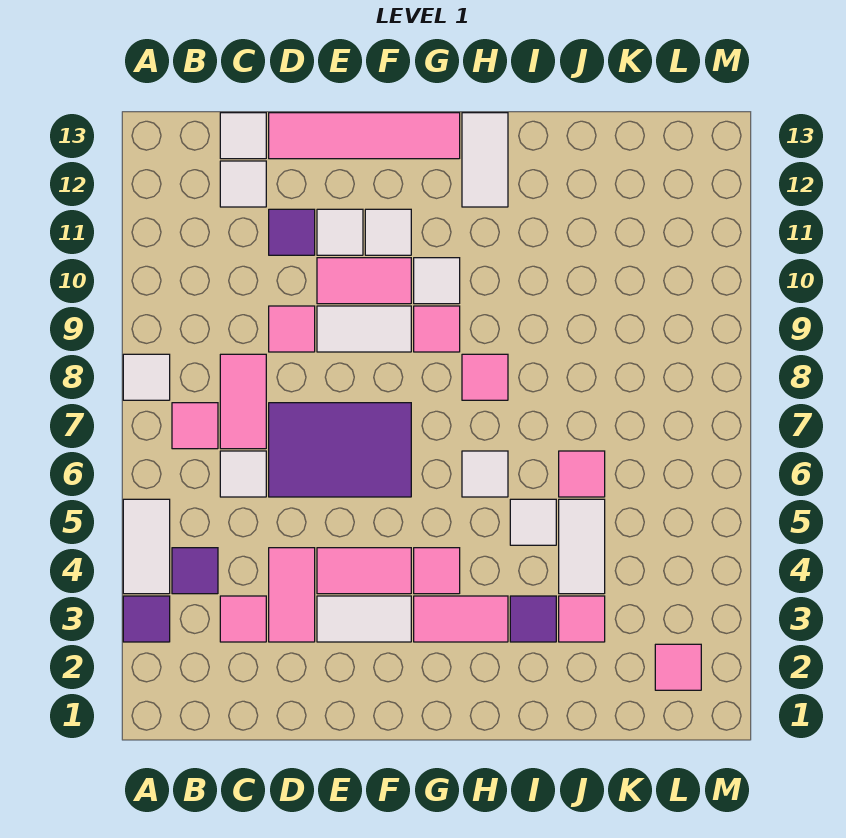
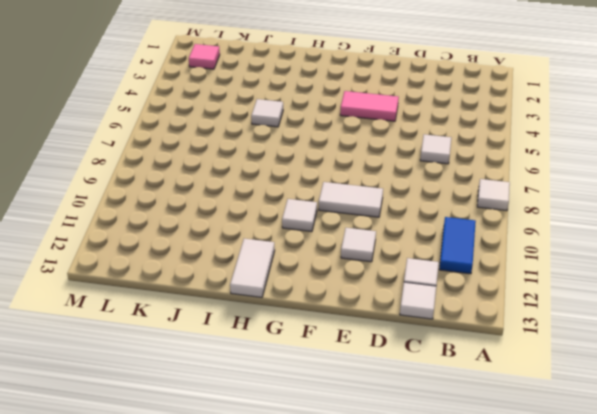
blue tile B10:B11 level 1 -> none
none -> purple tile A3 level 1
none -> white tile A4:A5 level 1
none -> purple tile B4 level 1
none -> pink tile B7 level 1

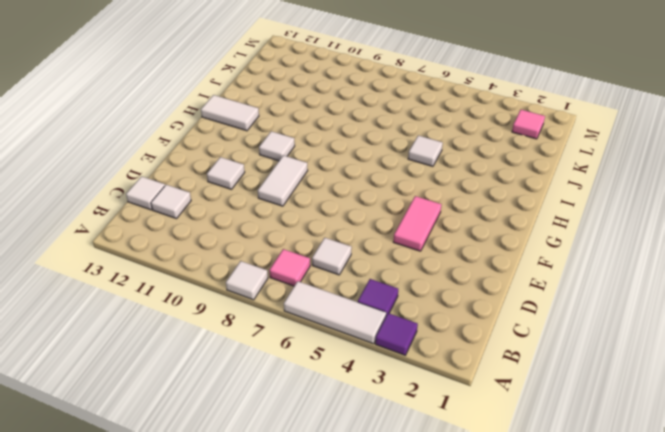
white tile A4:A6 level 1 -> white tile A4:A5 level 1
none -> pink tile C3 level 1
none -> pink tile C7:C8 level 1
none -> pink tile D3:D4 level 1
none -> purple tile D6:F7 level 1

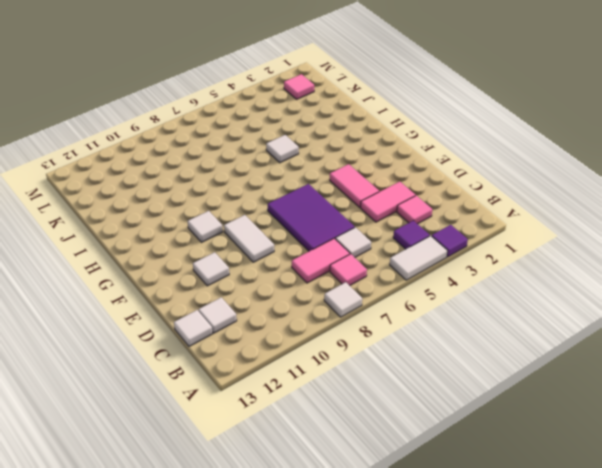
none -> pink tile D9 level 1
none -> purple tile D11 level 1
none -> pink tile D13:G13 level 1
none -> white tile E3:F3 level 1

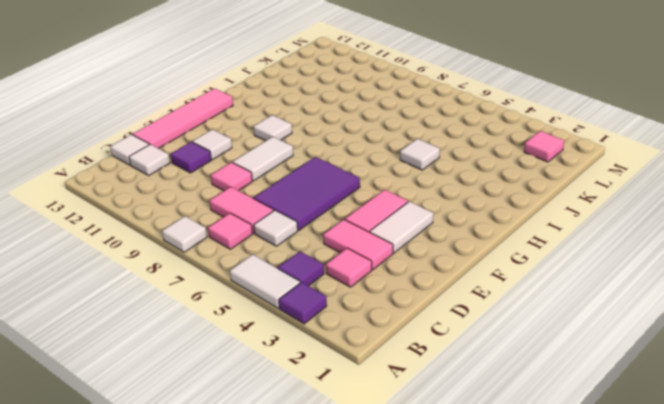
none -> pink tile E10:F10 level 1
none -> white tile F11 level 1
none -> pink tile G3:H3 level 1
none -> pink tile G4 level 1

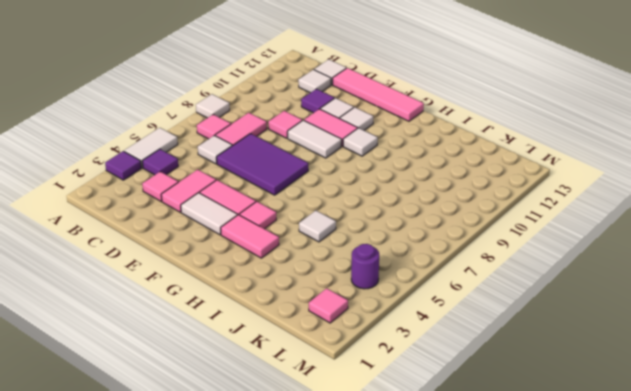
purple round brick L4 level 1 -> none
none -> pink tile G9 level 1
none -> white tile H6 level 1
none -> pink tile H8 level 1
none -> white tile H12:H13 level 1

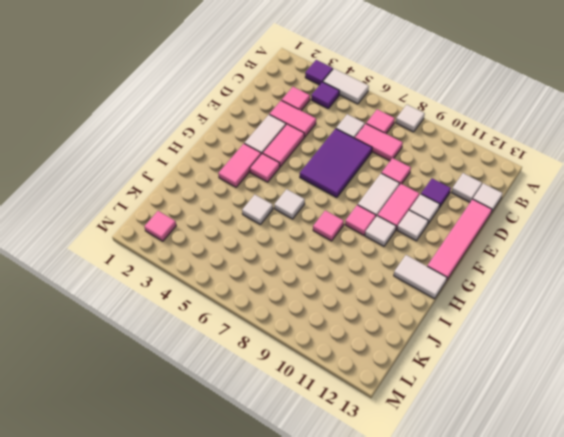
none -> purple tile I3 level 1
none -> pink tile J3 level 1
none -> white tile J4:J5 level 1
none -> pink tile J6 level 1

